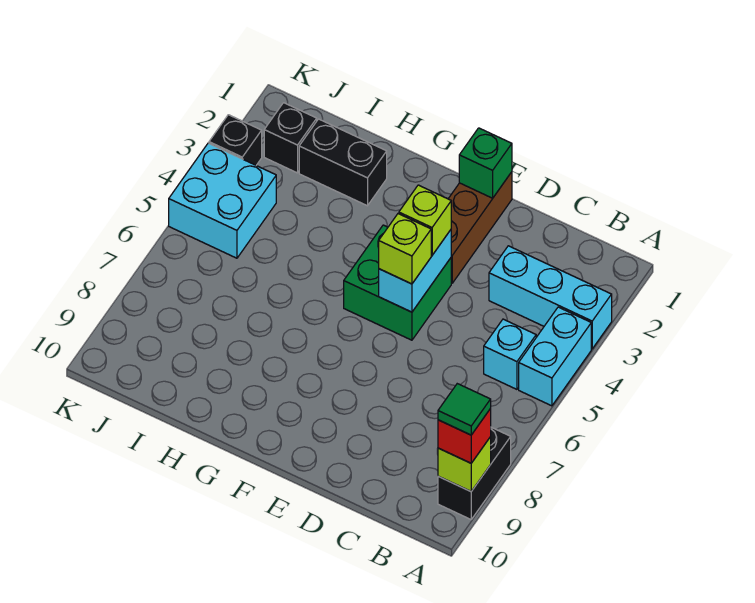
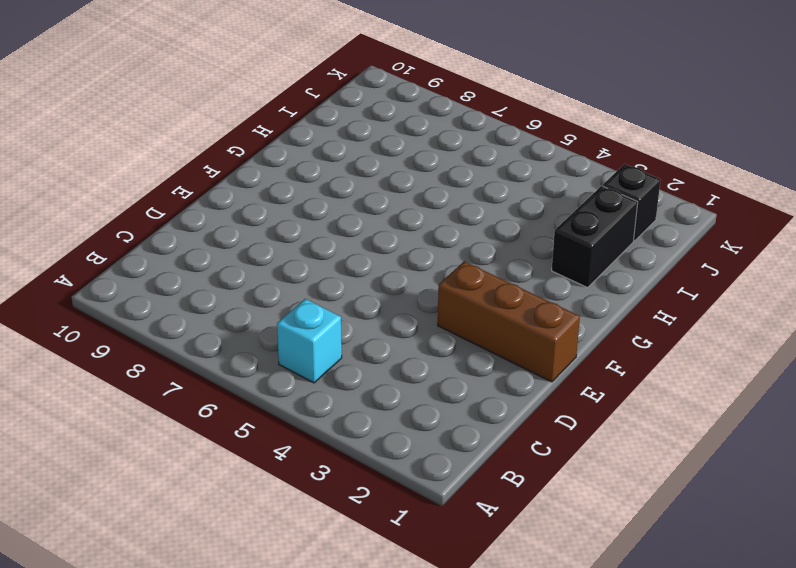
none -> cyan brick A3:C3 level 1
none -> cyan brick A4:A5 level 1
none -> black brick A8:A9 level 1

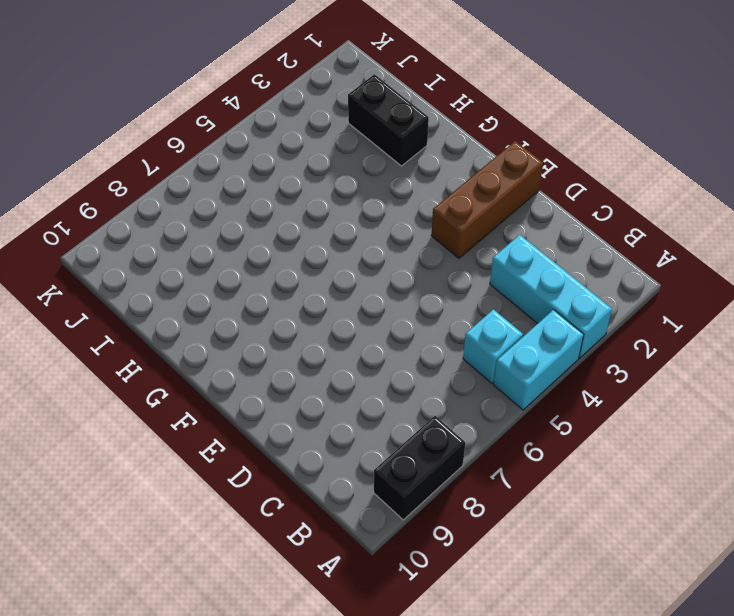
none -> green brick E4:F5 level 1
none -> black brick J2 level 1
none -> cyan brick J4:K5 level 1

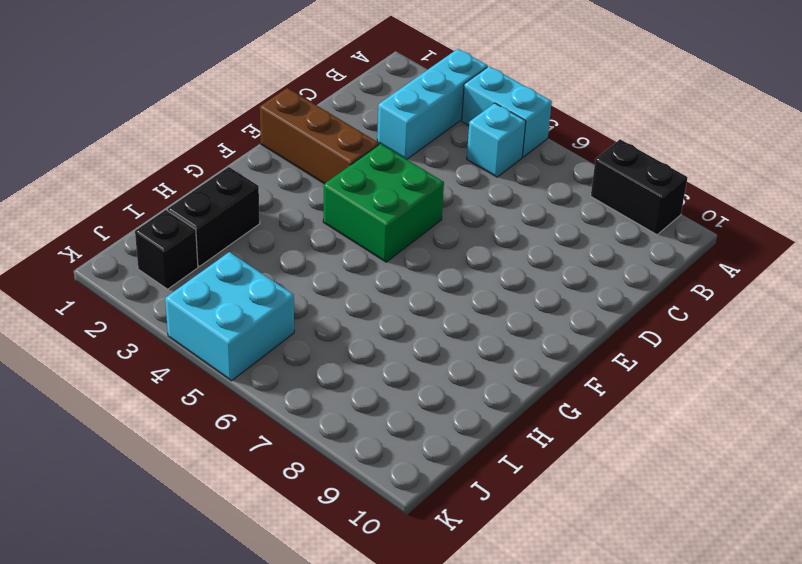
none -> black brick K3 level 1
none -> lime brick A9 level 2
none -> green brick E1 level 2

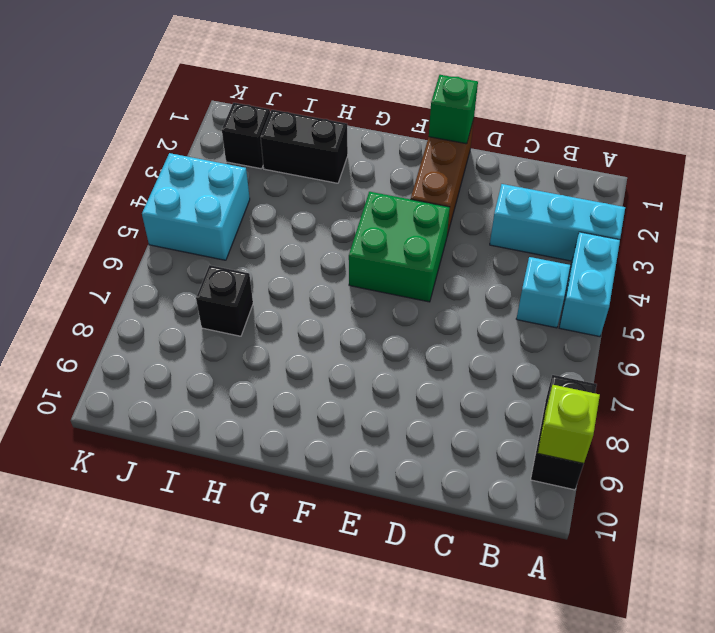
black brick I7 level 1 -> black brick K3 level 1
none -> cyan brick E4:E5 level 2
none -> red brick A9 level 3
none -> lime brick E4 level 3

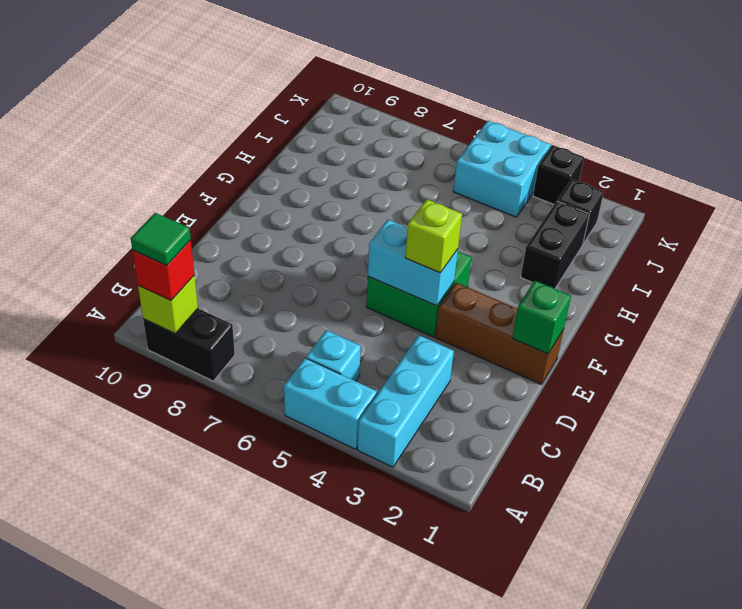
none -> lime brick E5 level 3

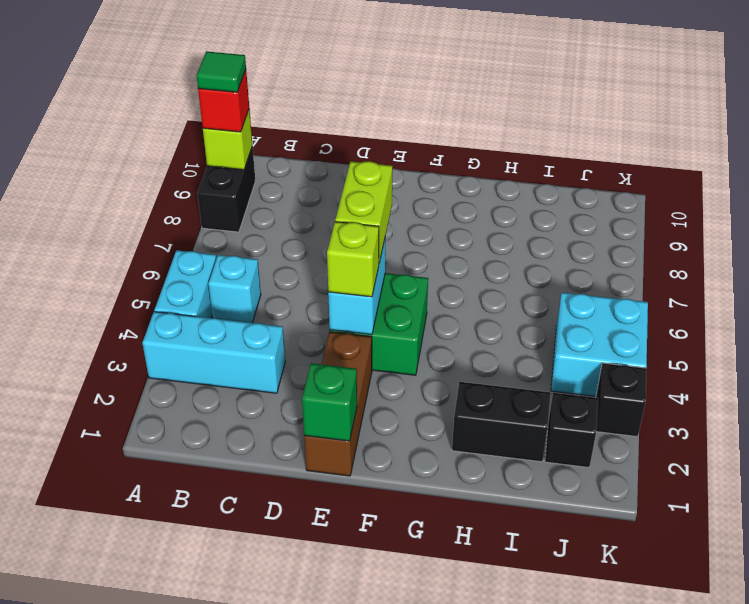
lime brick E5:E6 level 3 -> lime brick E5 level 3

